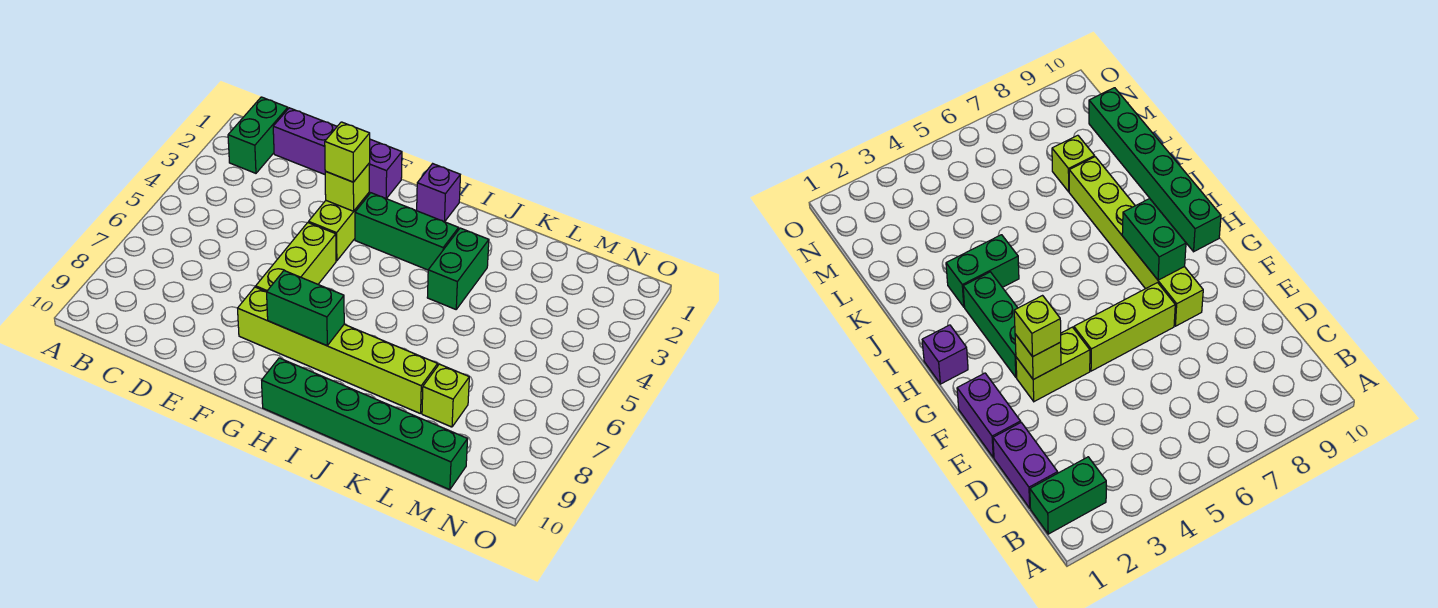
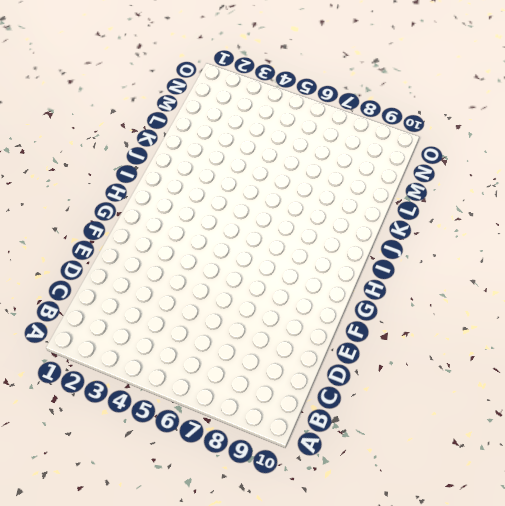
none -> green brick B1:B2 level 1
none -> purple brick C1:D1 level 1
none -> purple brick E1:F1 level 1

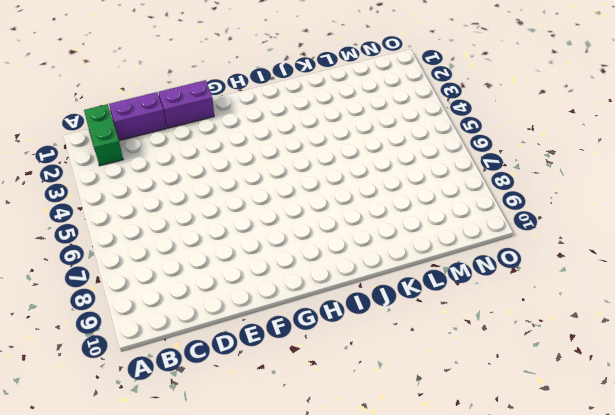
none -> lime brick F3:F4 level 1
none -> lime brick F5:F7 level 1
none -> lime brick F8:K8 level 1

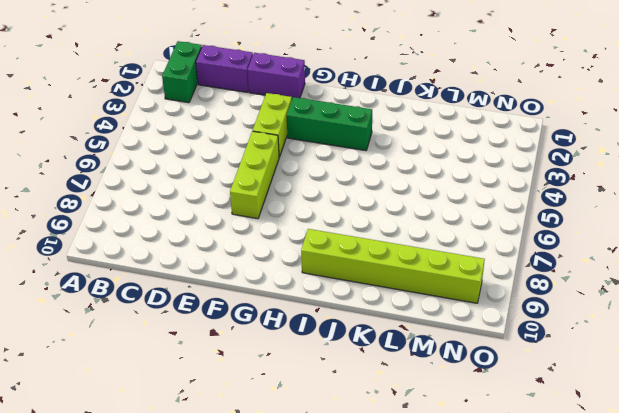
lime brick I9:N9 level 1 -> lime brick F8:K8 level 1
none -> purple brick H1 level 1
none -> green brick H10:M10 level 1
none -> green brick J3:J4 level 1

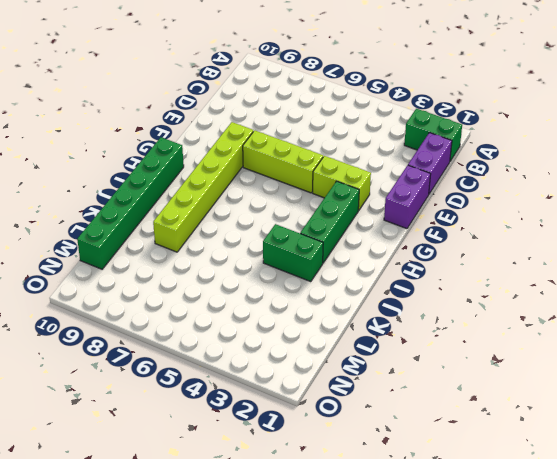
none -> purple brick H1 level 1
none -> lime brick L8 level 1
none -> lime brick F3 level 2

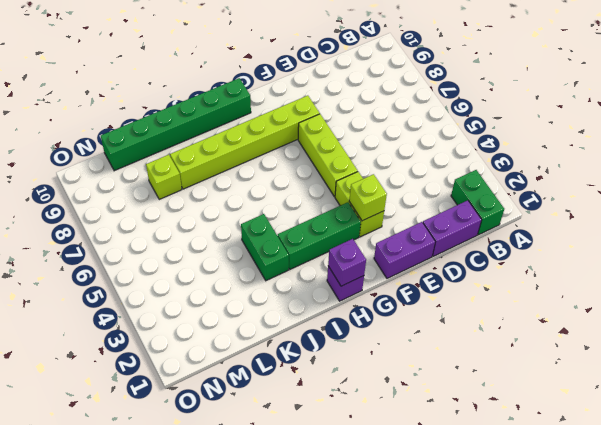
purple brick H1 level 2 -> none
none -> green brick G8:H8 level 2
none -> lime brick F3 level 3

